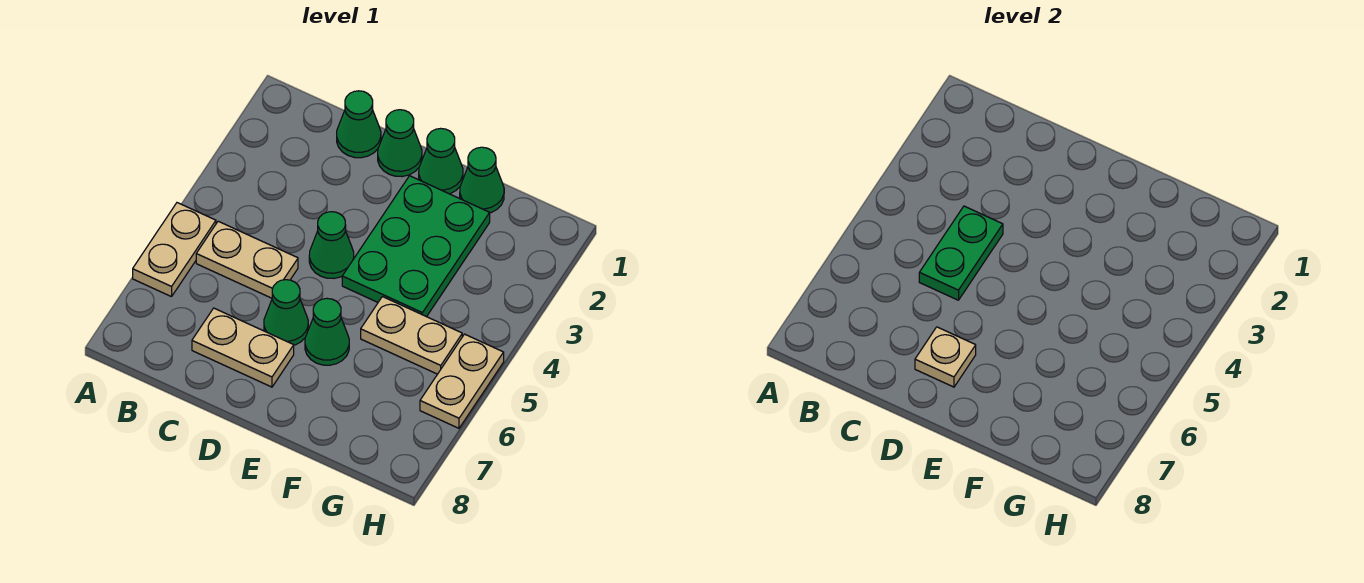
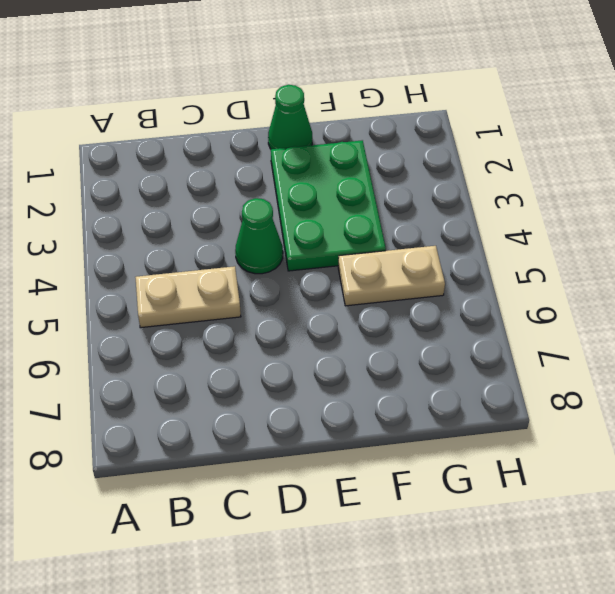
none -> tan plate A5:A6 level 1
none -> green cone C1 level 1
none -> tan plate C7:D7 level 1

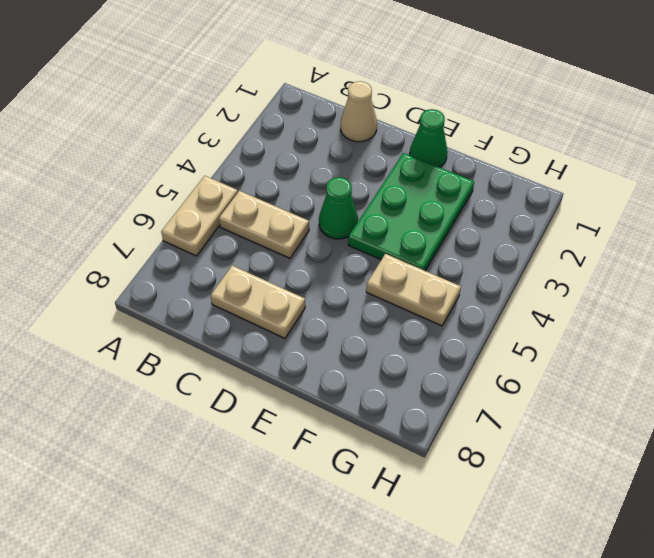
tan cone C1 level 1 -> green cone C1 level 1
none -> green cone D1 level 1
none -> green cone D6 level 1
none -> green cone E6 level 1

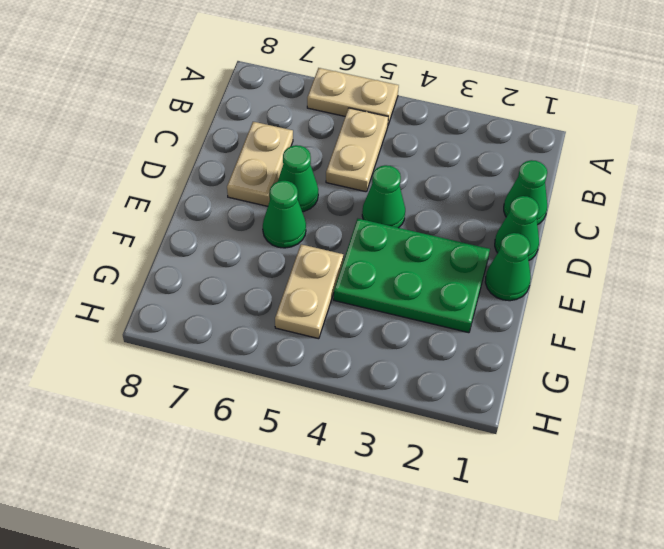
none -> green cone F1 level 1
none -> tan plate H5:H6 level 1
none -> green plate C4:C5 level 2

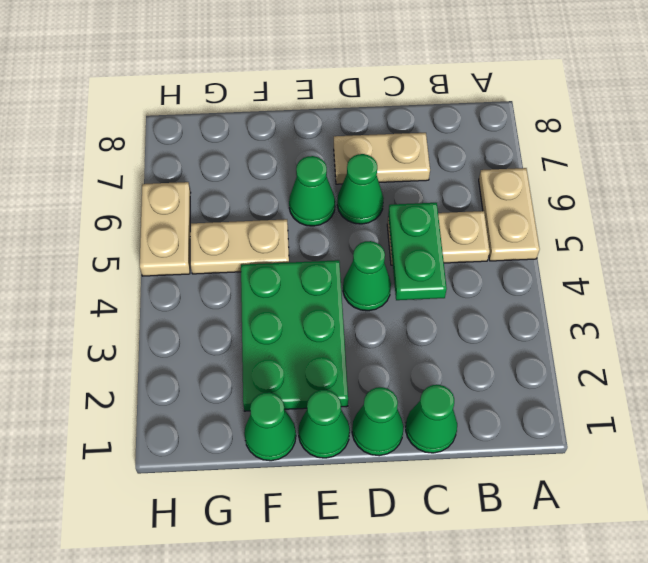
none -> tan plate D7 level 2

